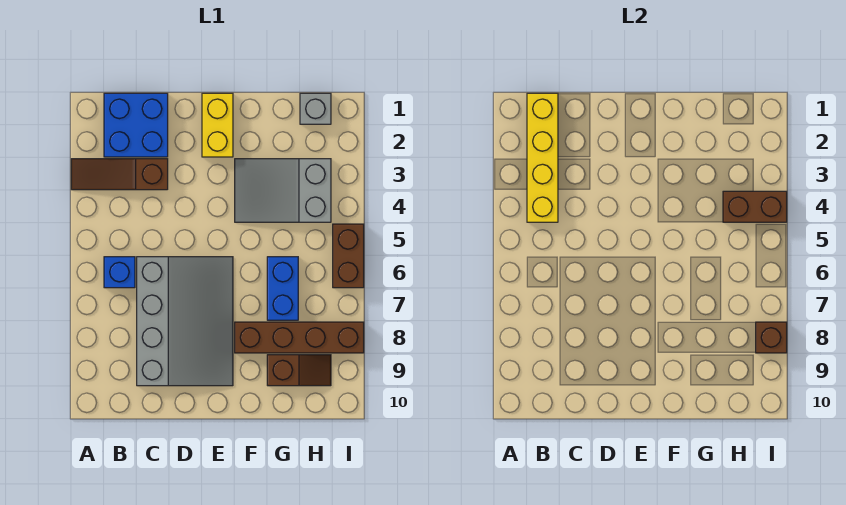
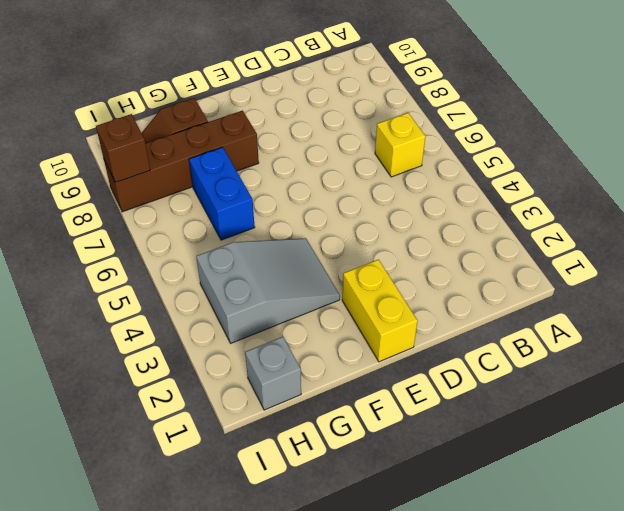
yellow brick B6 level 1 -> blue brick B6 level 1
none -> brown slope A3:C3 level 1 top C
none -> blue brick B1:C2 level 1
none -> grey slope C6:E9 level 1 top C

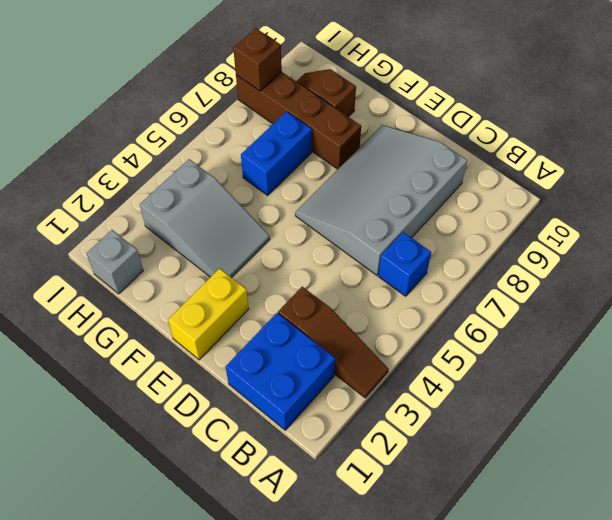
none -> brown brick I5:I6 level 1
none -> yellow brick B1:B4 level 2
none -> brown brick H4:I4 level 2

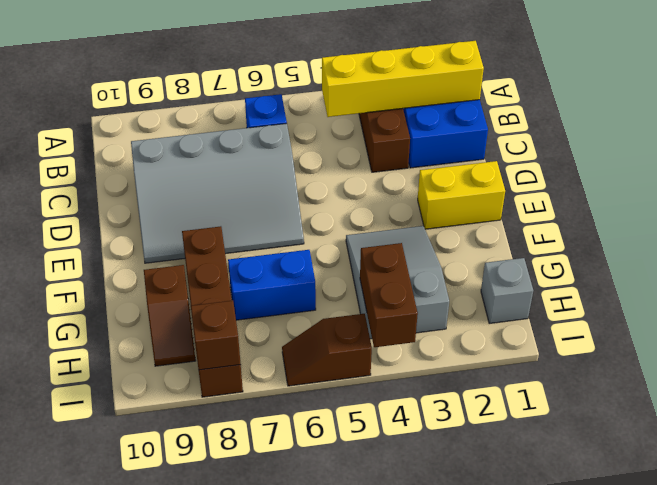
brown slope I5:I6 level 1 top 5 -> brown brick I5:I6 level 1

